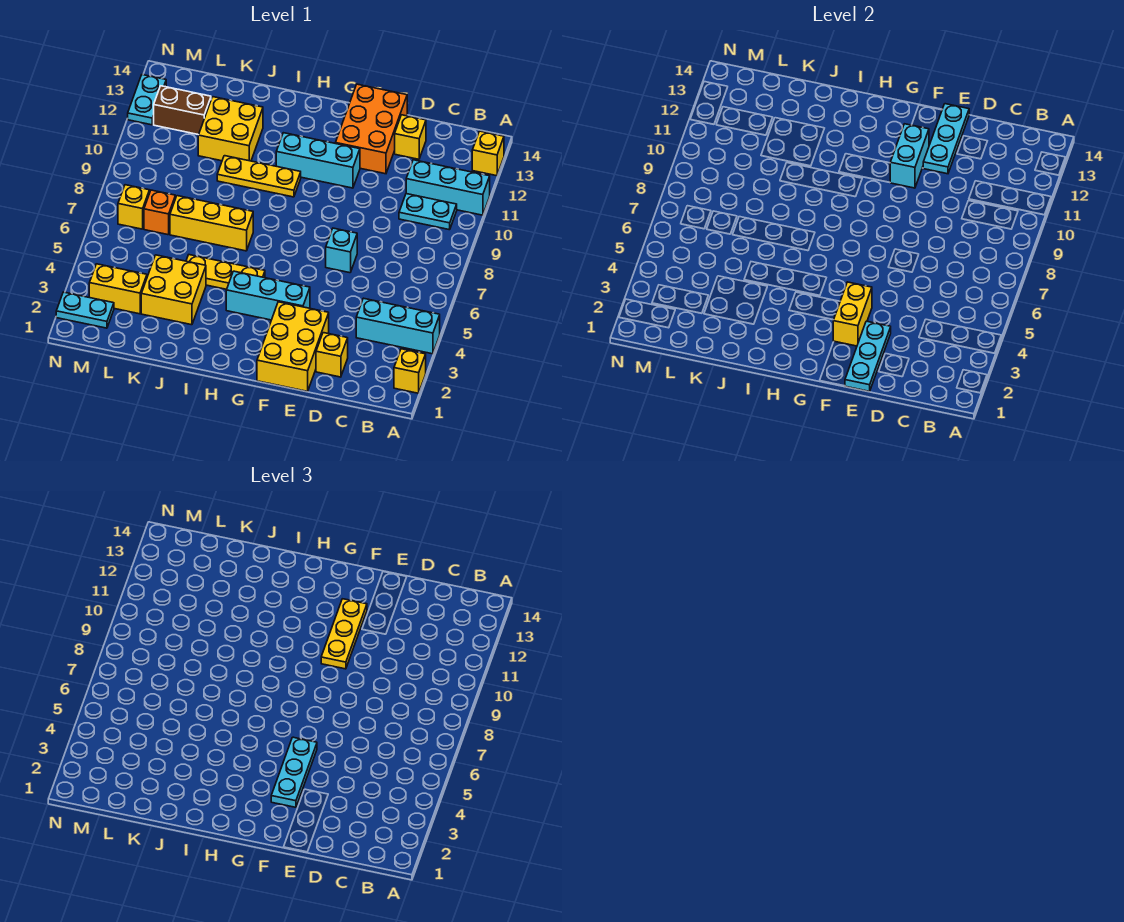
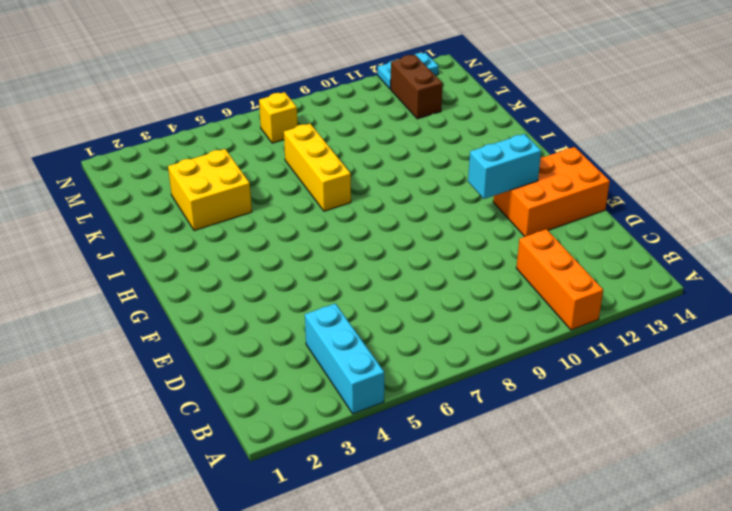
orange brick A11:C11 level 1 -> cyan brick A11:C11 level 1
none -> yellow brick A2 level 1
none -> yellow brick A13 level 1
none -> cyan plate B10:C10 level 1

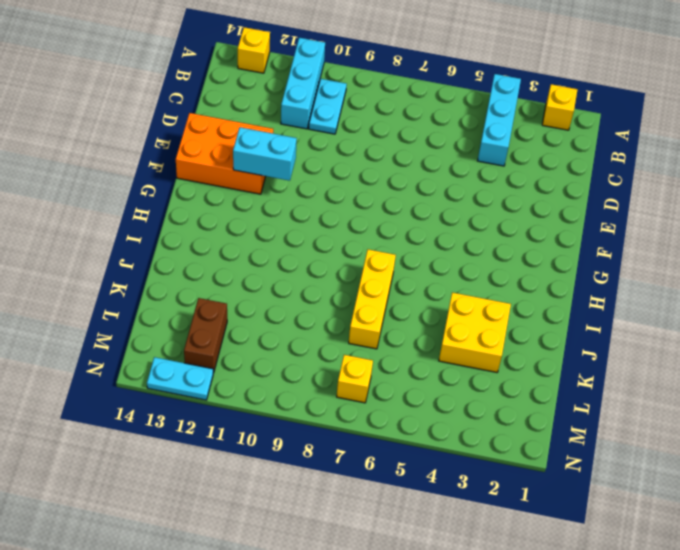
none -> yellow brick D2 level 1
none -> yellow brick D13 level 1
none -> yellow brick E1:F3 level 1

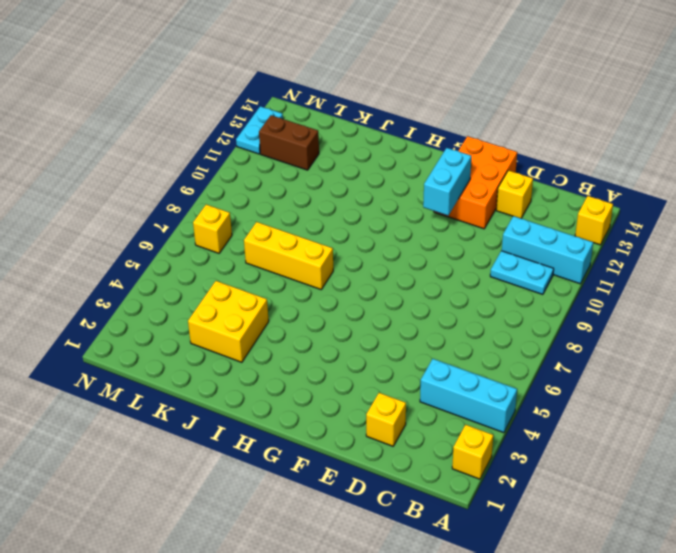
none -> yellow brick E1:F3 level 1
none -> cyan brick E7 level 1
none -> cyan brick F4:H4 level 1

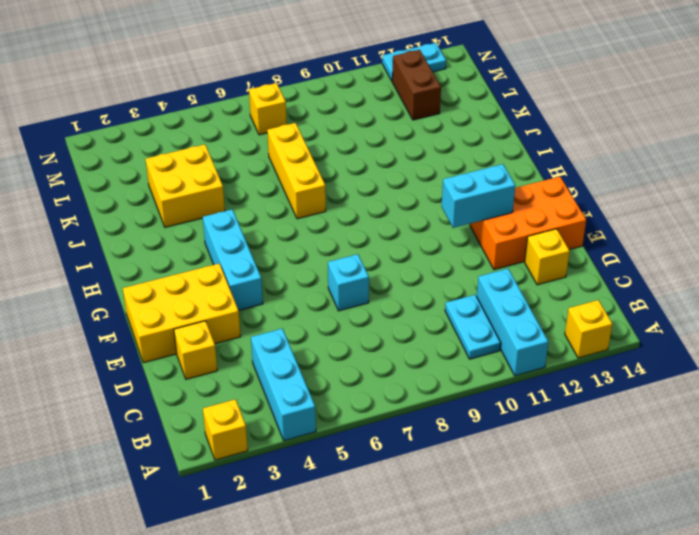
none -> cyan brick F11:H11 level 1
none -> yellow plate H5:J5 level 1
none -> yellow plate H10:J10 level 1

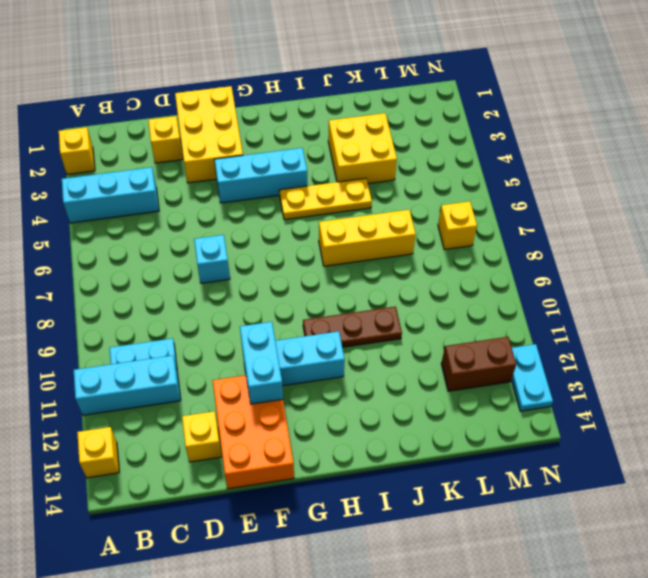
brown plate H10:J10 level 1 -> yellow plate H10:J10 level 1
none -> yellow brick J11:K12 level 1
none -> yellow brick L3:M3 level 1
none -> orange brick L7 level 1

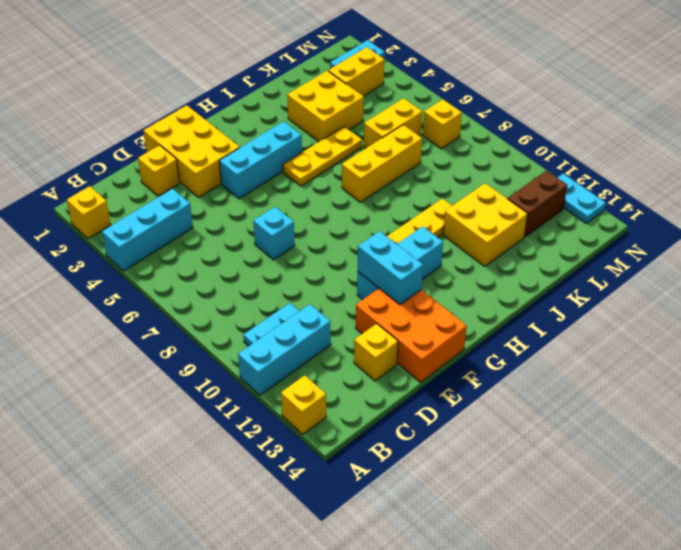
yellow brick K6:L6 level 1 -> yellow brick F3:F4 level 2
none -> orange brick L7 level 1
none -> cyan plate E1:E3 level 2
none -> cyan plate E12:E14 level 2

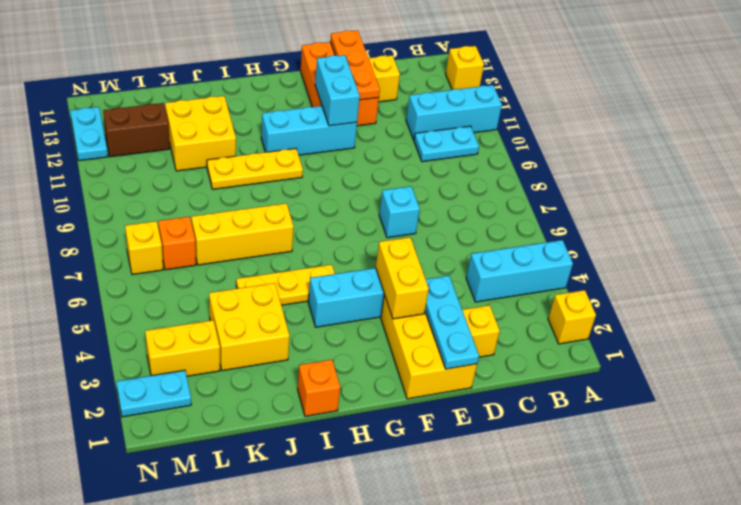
orange plate E12:E14 level 2 -> cyan plate E12:E14 level 2
orange brick I1 level 1 -> none
none -> cyan plate F3:F5 level 3
none -> yellow plate F10:F12 level 3

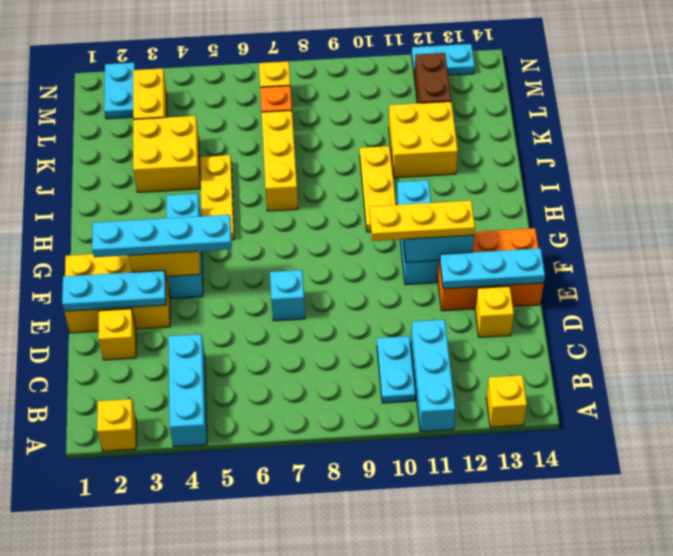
cyan plate F2:F5 level 3 -> cyan plate F3:F5 level 3

